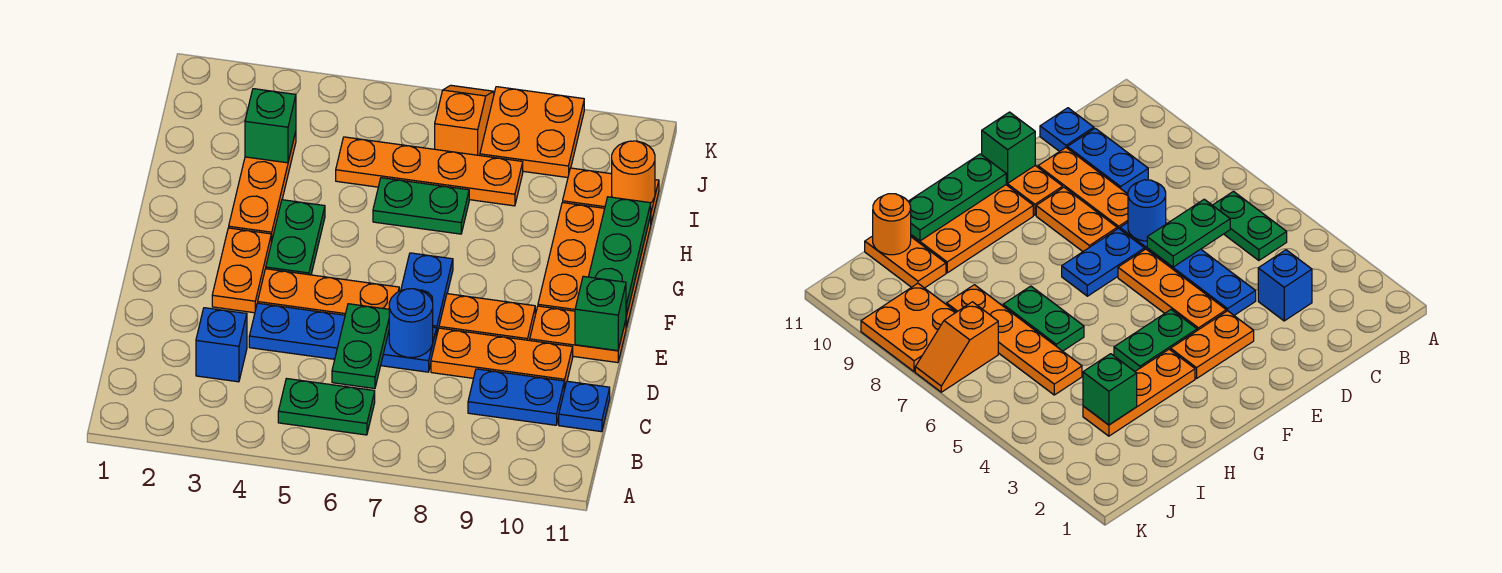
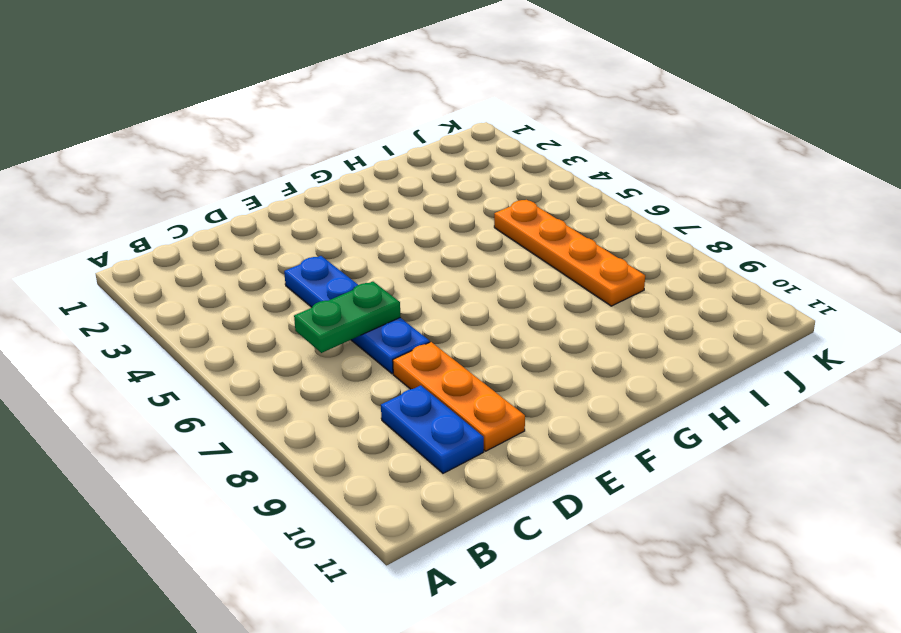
none -> green plate B5:B6 level 1
none -> blue brick C3 level 1
none -> blue plate C11 level 1

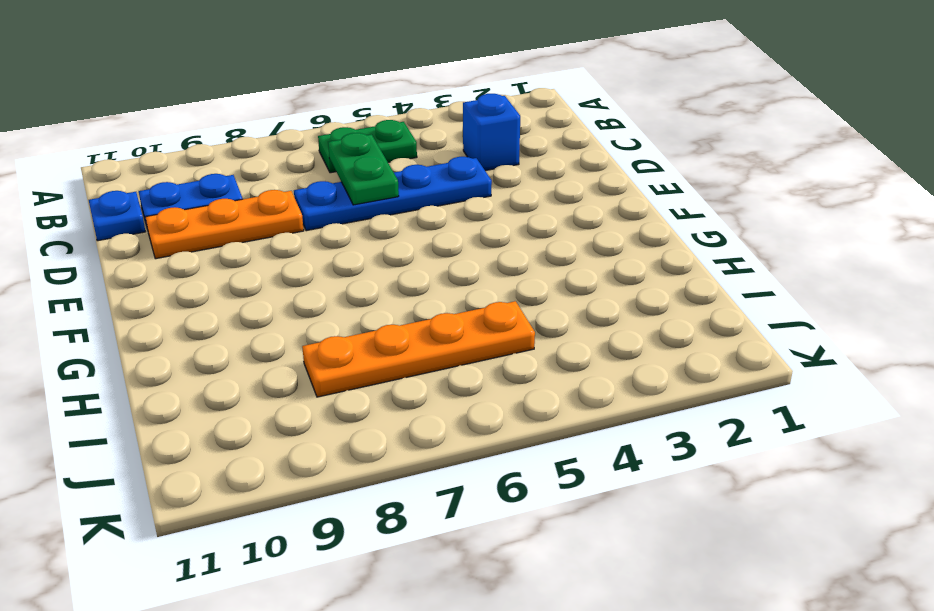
none -> orange plate E3:F3 level 1
none -> orange plate E4:E6 level 1
none -> blue plate E7:F7 level 1

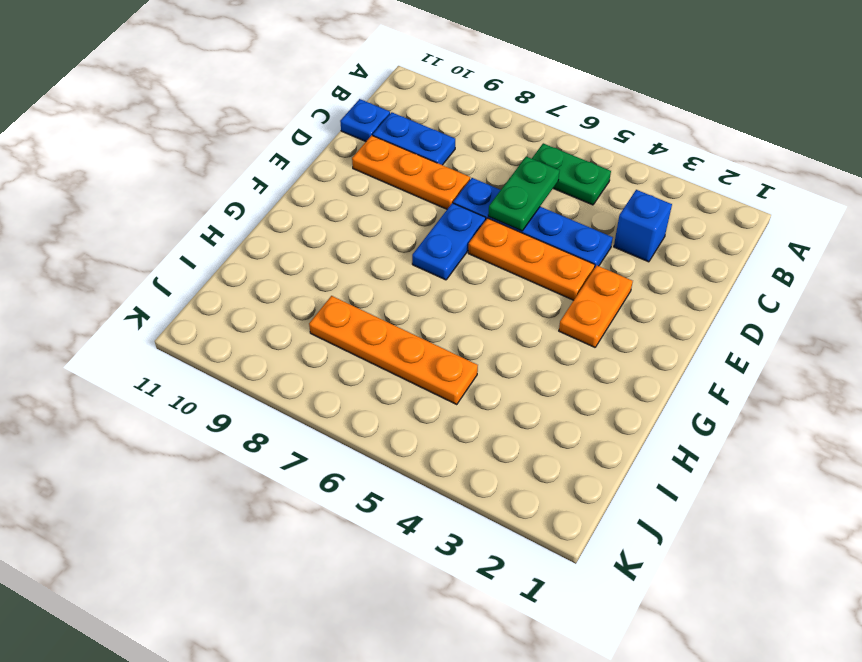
none -> orange plate E8:E9 level 1
none -> orange plate E10:E11 level 1
none -> green plate F4:G4 level 1

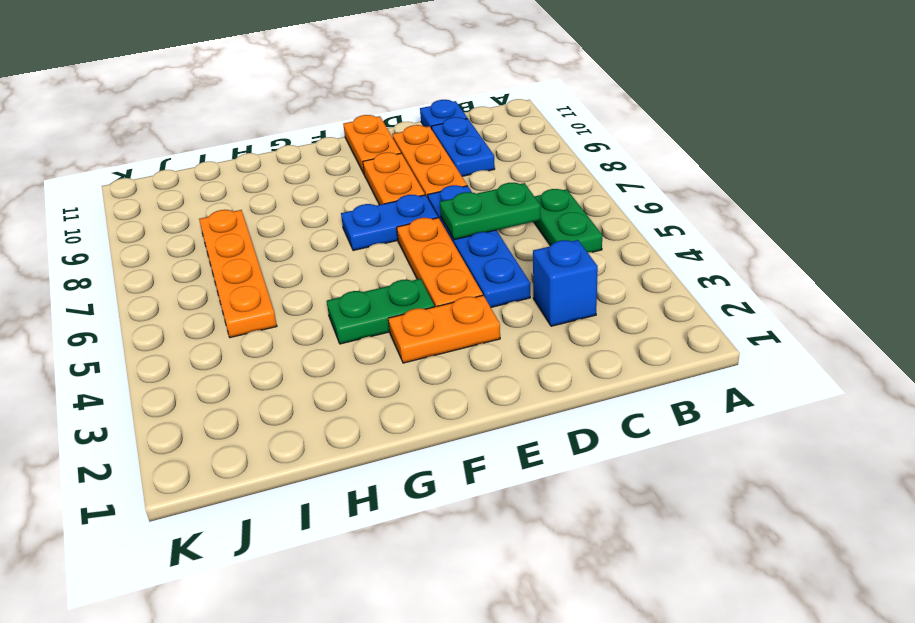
none -> orange plate F10:H11 level 1
none -> orange plate G3:I3 level 1
none -> green plate H6:H7 level 1

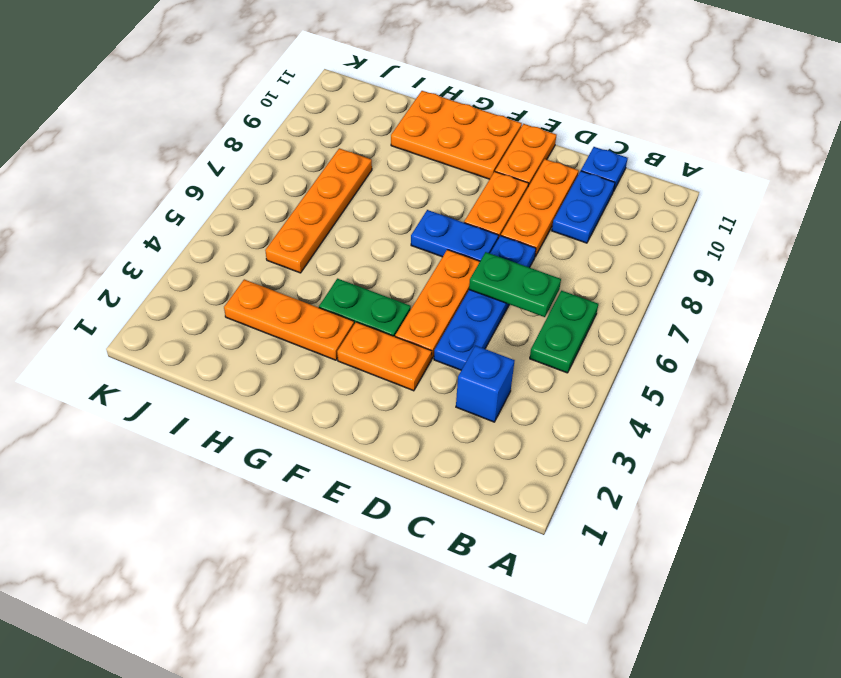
none -> green plate H6:H7 level 1
none -> orange plate I10:I11 level 1
none -> orange slope J7:K7 level 1 top J

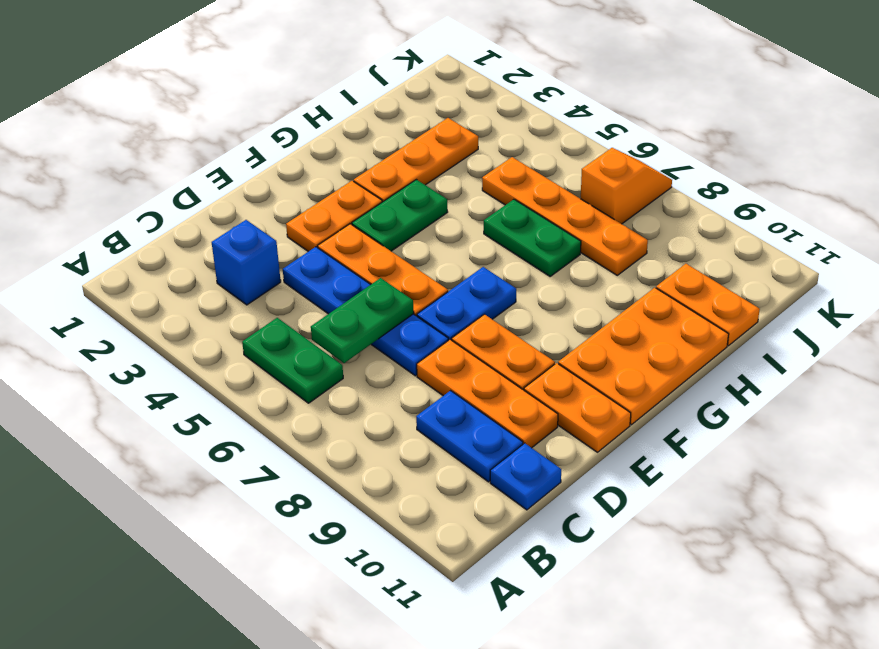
none -> orange plate J8:K9 level 1
none -> blue round brick D7 level 2
none -> green brick E11 level 2

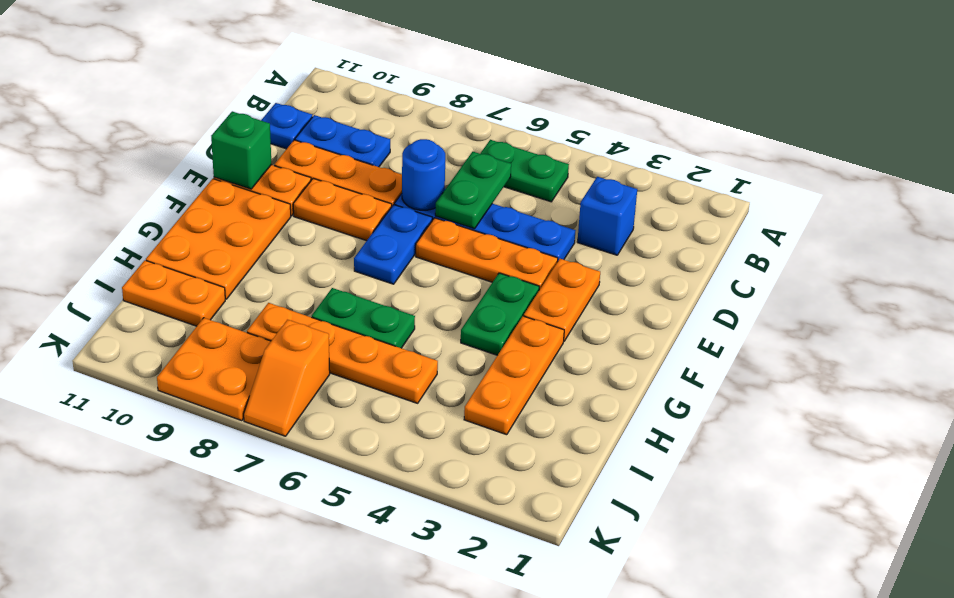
none -> green plate F11:H11 level 2
none -> green brick I3 level 2
none -> orange round brick I11 level 2

